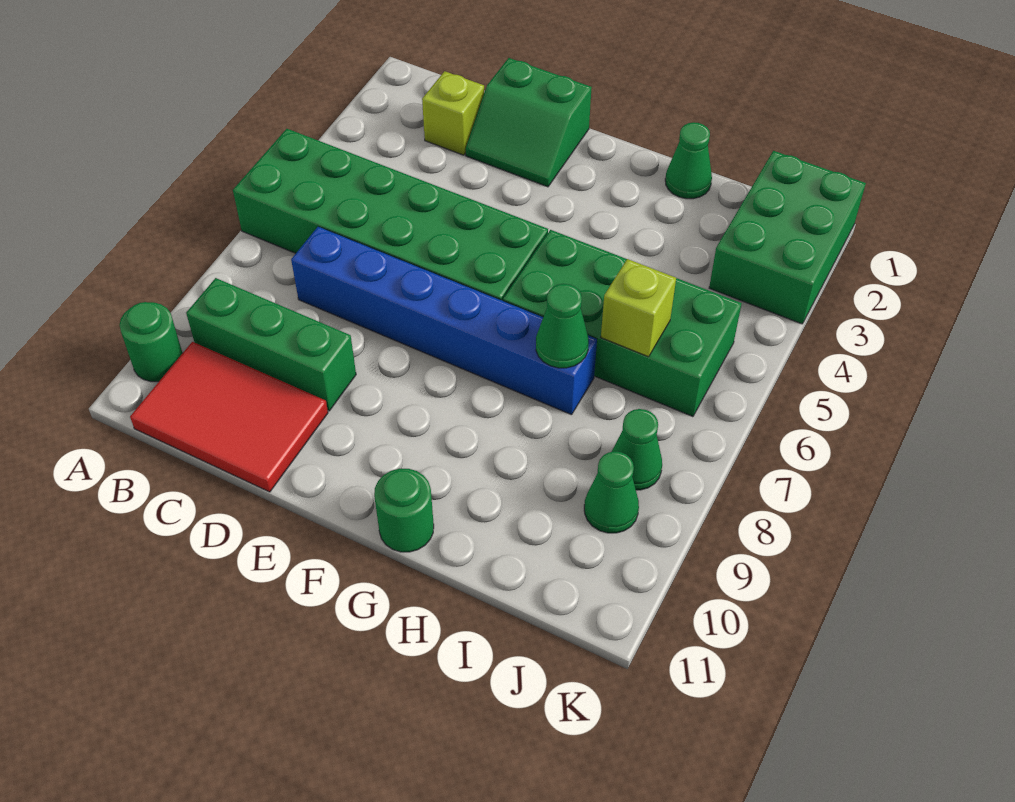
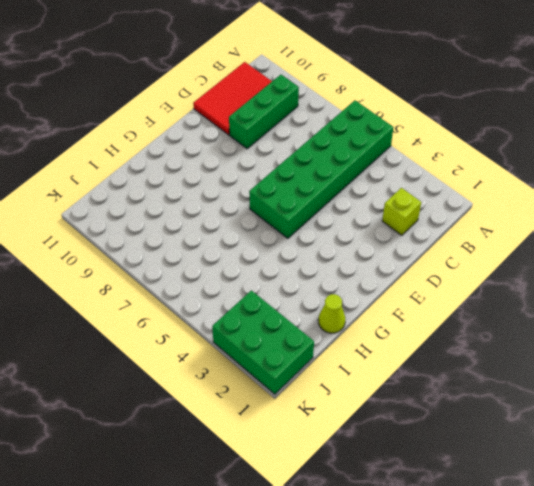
lime cone H1 level 1 -> green cone H1 level 1
none -> green round brick A10 level 1
none -> blue brick C7:H7 level 1
none -> green slope D1:E2 level 1 top 1

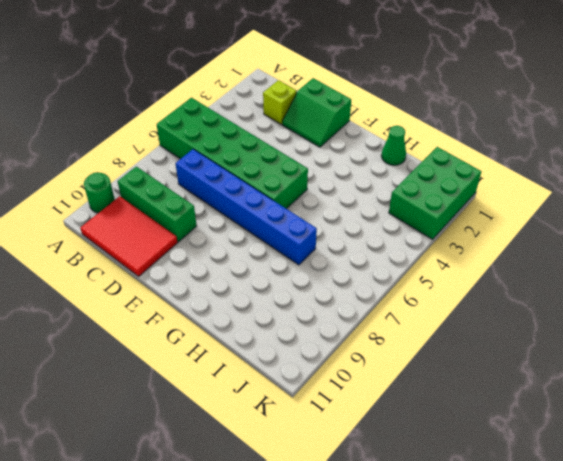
none -> green brick G5:J6 level 1
none -> green round brick G11 level 1
none -> green cone J8 level 1

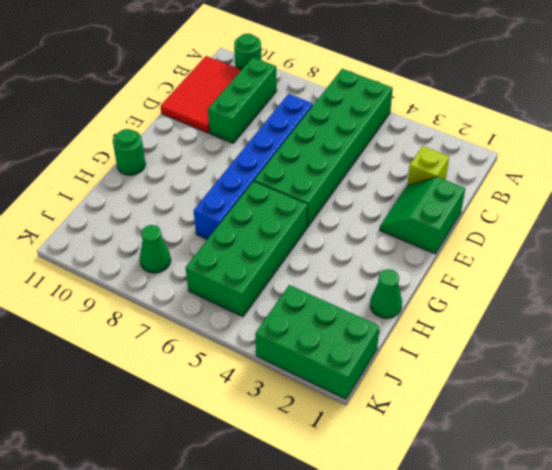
none -> green cone J9 level 1
none -> green cone H7 level 2
none -> lime brick I6 level 2

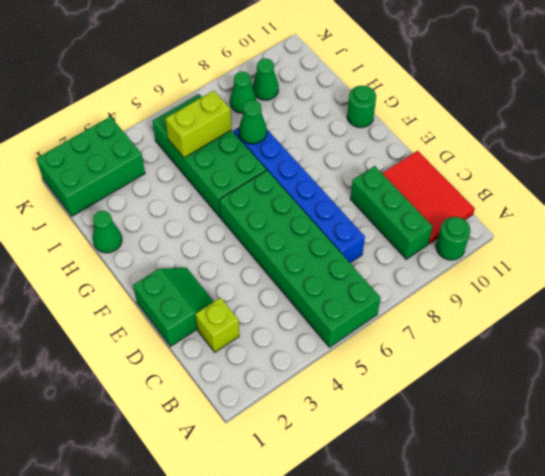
lime brick I5:I6 level 2 -> lime brick I6 level 2

